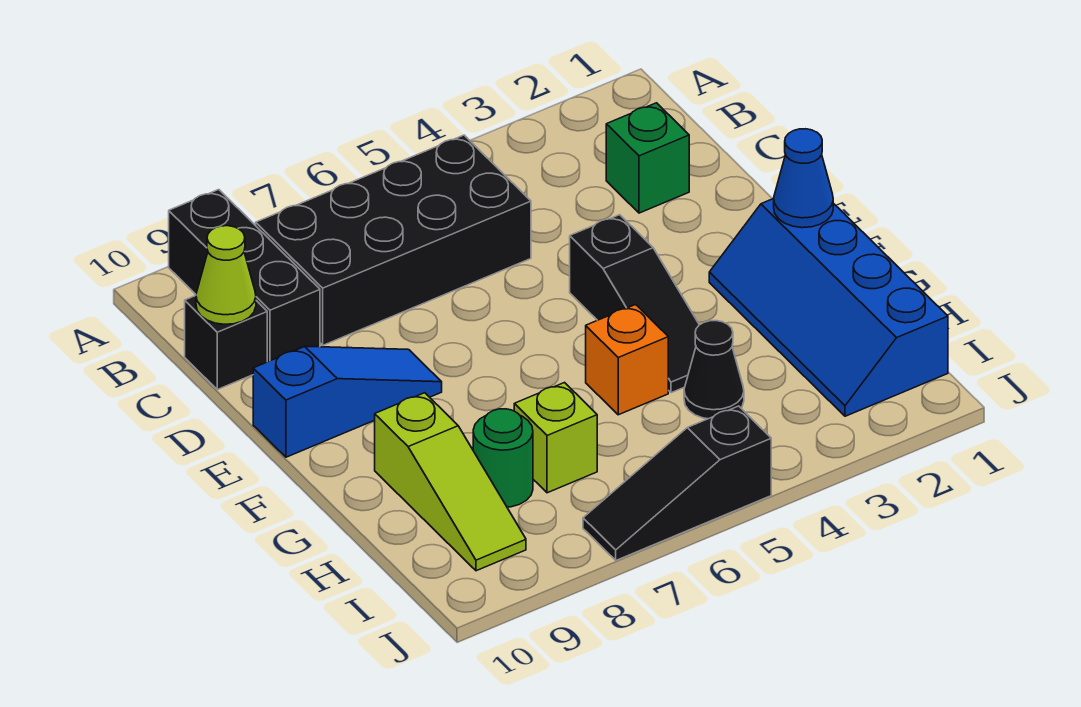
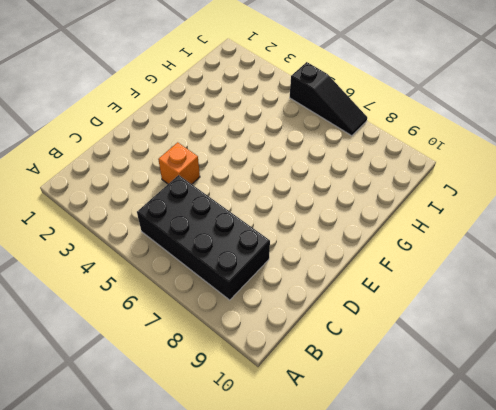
orange brick D4 level 1 -> orange brick G5 level 1
none -> black brick A9:C9 level 1
none -> green brick C2 level 1
none -> black brick C10 level 1

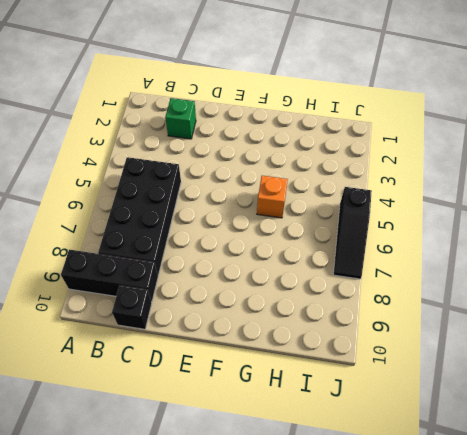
none -> black slope E4:G4 level 1 top E
none -> blue slope E8:E10 level 1 top 10
none -> blue slope F1:I2 level 1 top 1

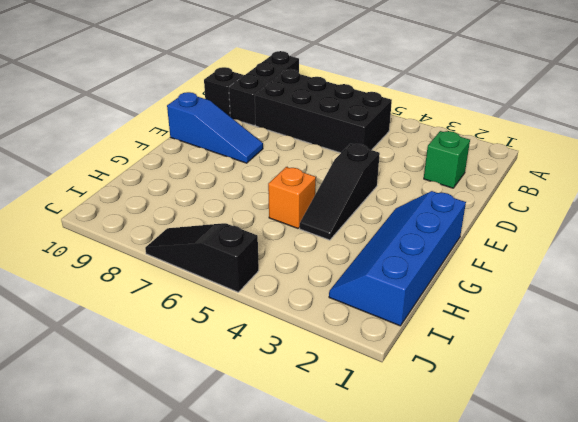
none -> lime slope G9:I9 level 1 top G
none -> black cone H4 level 1
none -> lime brick H7 level 1

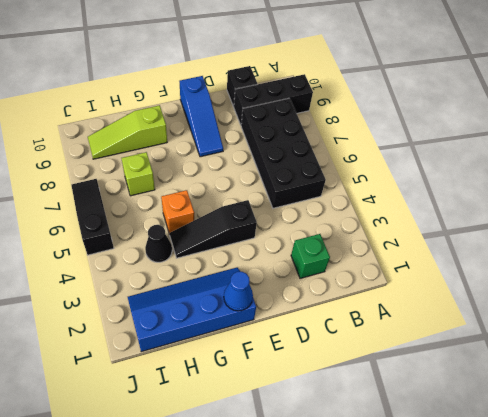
none -> green round brick H8 level 1
none -> lime cone C10 level 2

